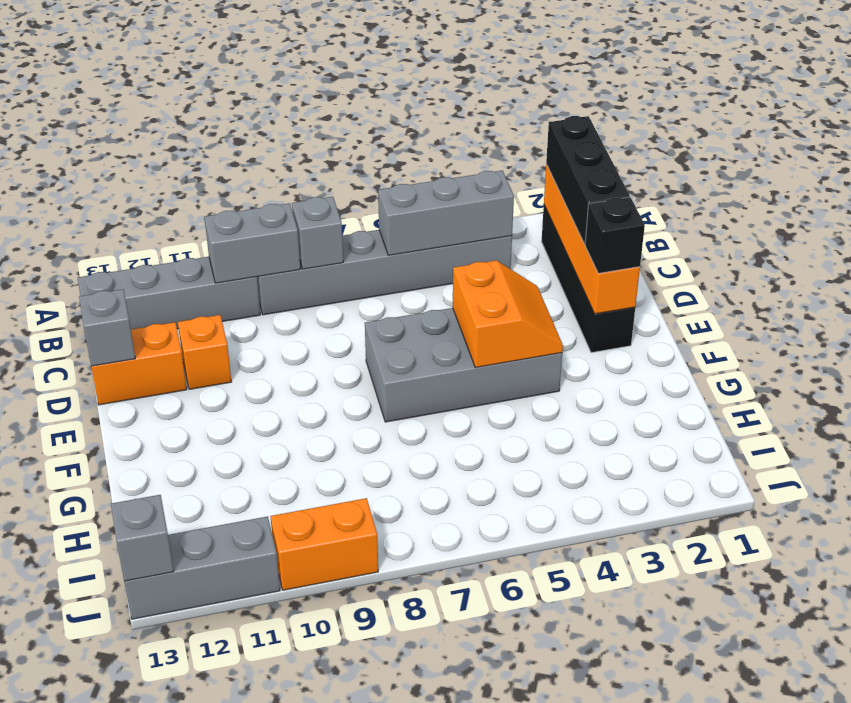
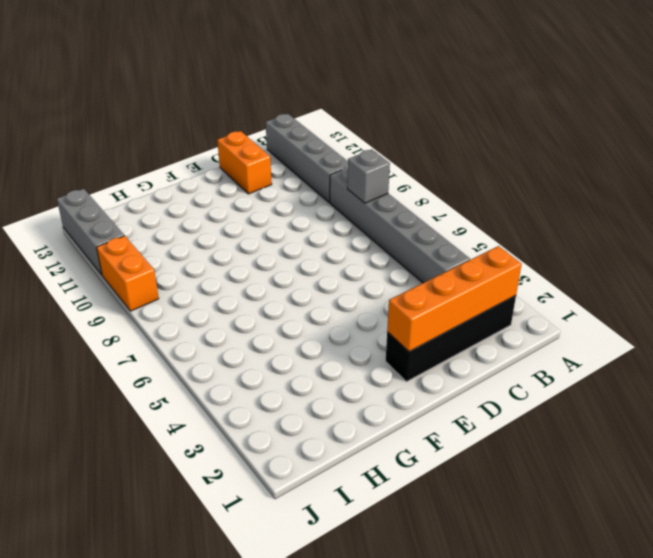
none -> orange brick D11 level 1
none -> grey brick E4:F7 level 1
none -> grey brick B4:B6 level 2

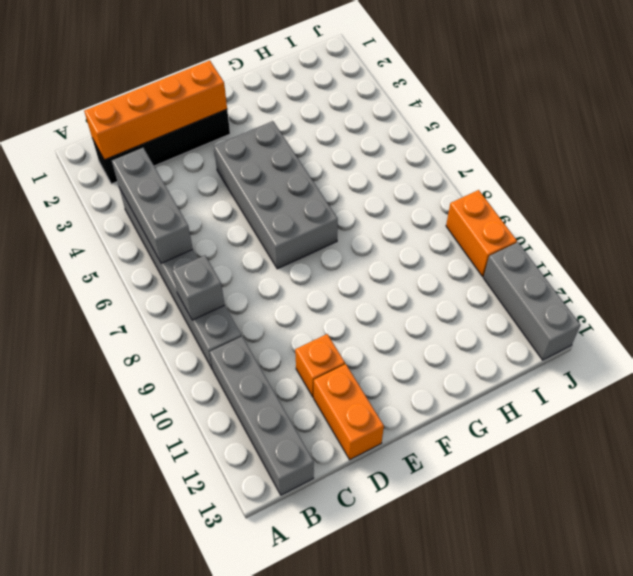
none -> grey brick B9:B10 level 2
none -> grey brick D13 level 2
none -> orange slope E4:F5 level 2 top 5

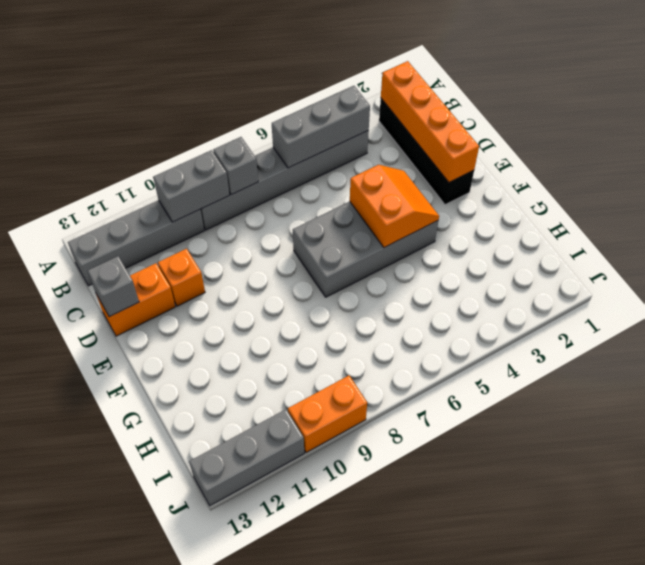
none -> grey brick J13 level 2
none -> black brick B2:D2 level 3
none -> black brick E2 level 3

